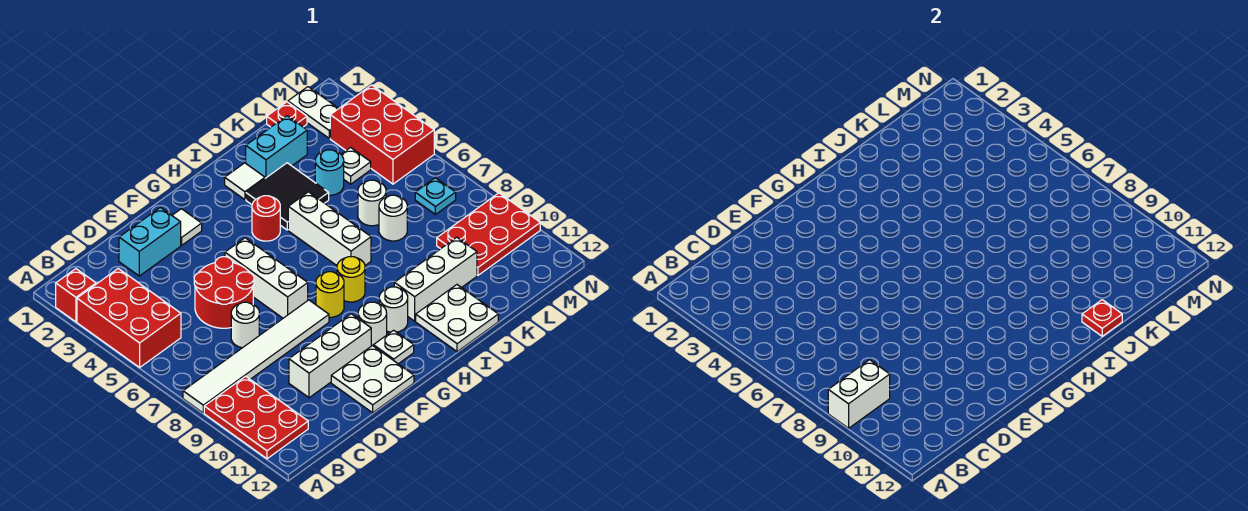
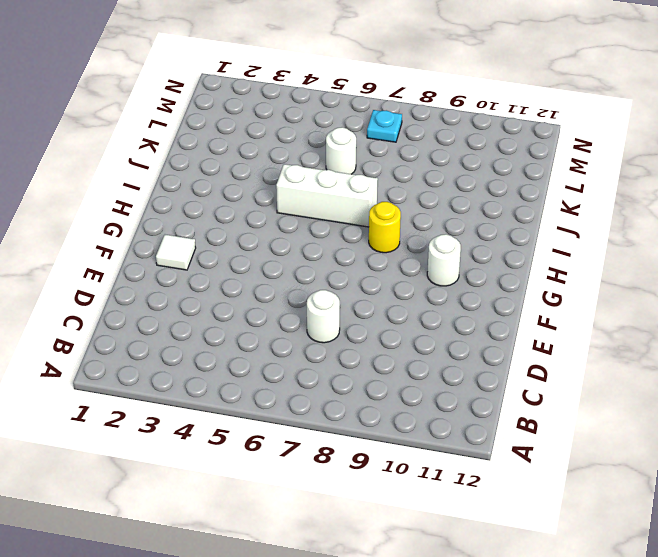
none -> red brick A2 level 1
none -> red brick A3:B5 level 1
none -> white tile A8:F8 level 1
none -> red plate A9:B11 level 1

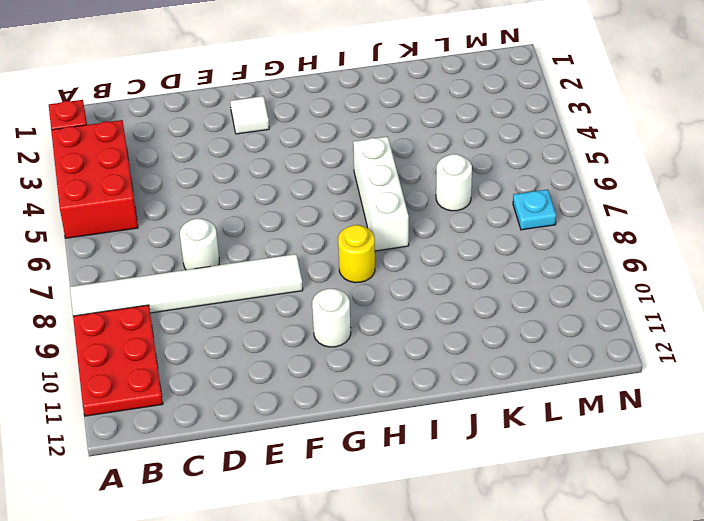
none -> cyan brick D2:E2 level 1
none -> red round brick D5:E6 level 1
none -> white brick D10:F10 level 1
none -> white plate E11:F12 level 1

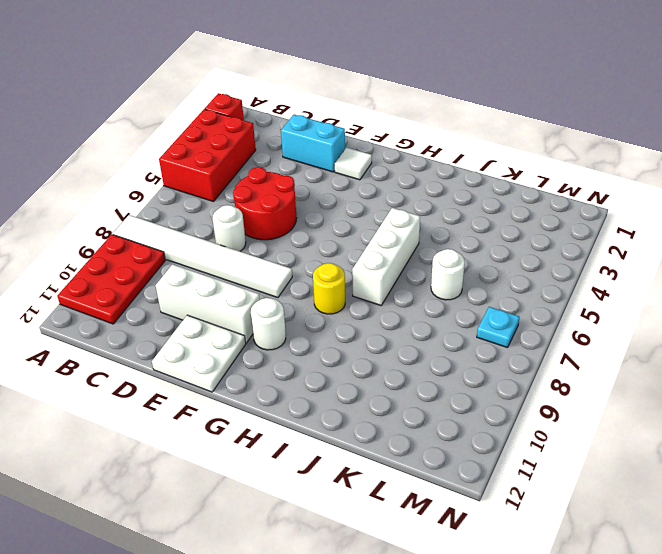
none -> white brick F5:F7 level 1
none -> yellow round brick G8 level 1
none -> white plate G11 level 1
none -> red round brick H4 level 1

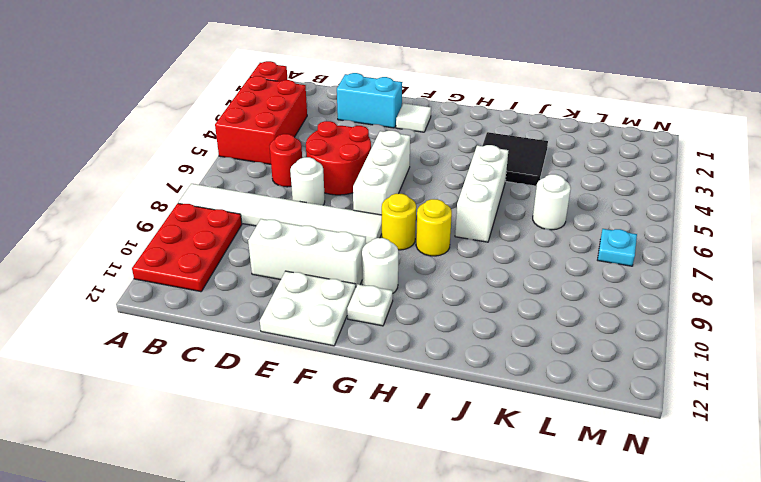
red round brick C6 level 1 -> red round brick H4 level 1
none -> white round brick H10 level 1
none -> white tile I2 level 1
none -> white brick I10:K10 level 1
none -> white plate I11:J12 level 1

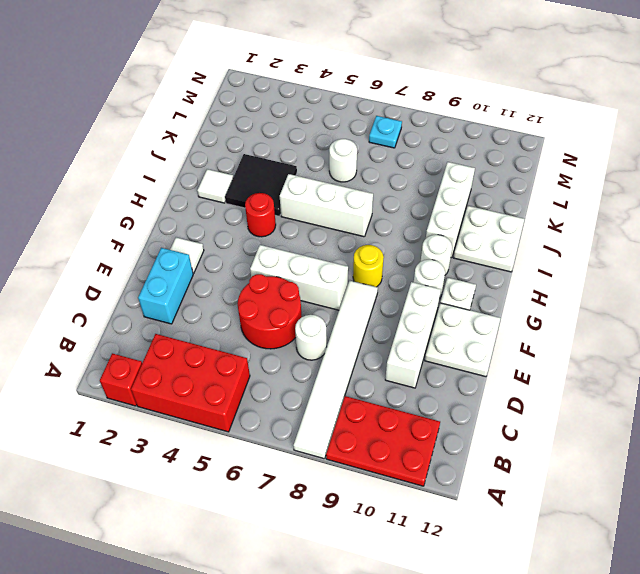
none -> yellow round brick H8 level 1
none -> cyan brick J2:K2 level 1
none -> cyan round brick K4 level 1
none -> white round brick K7 level 1

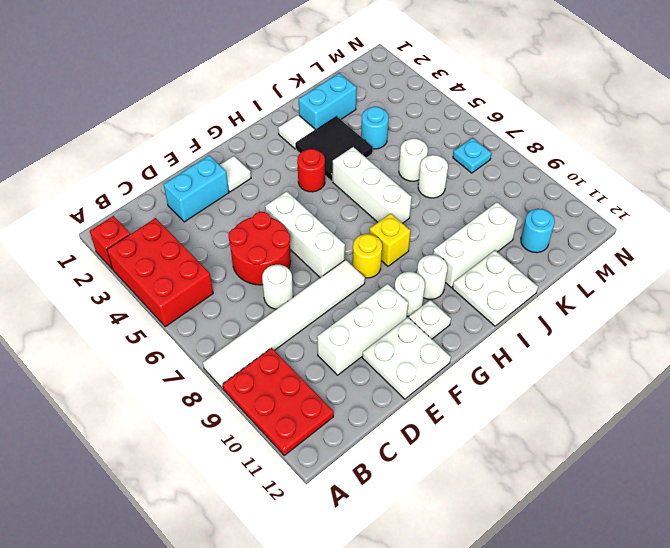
yellow brick H8 level 1 -> yellow round brick H8 level 1
cyan round brick L11 level 1 -> none
none -> red plate L1 level 1
none -> white plate L4 level 1
none -> red plate L9:N10 level 1
none -> white plate M1:M2 level 1

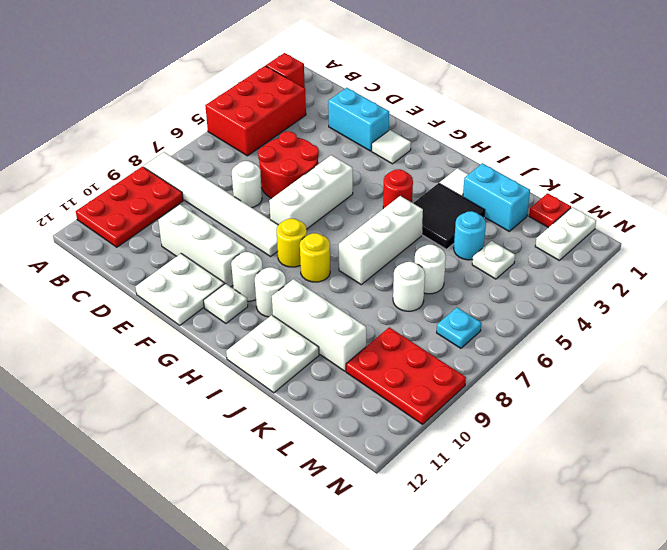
none -> red brick M3:N5 level 1
none -> white brick A9:B9 level 2
none -> red plate J12 level 2

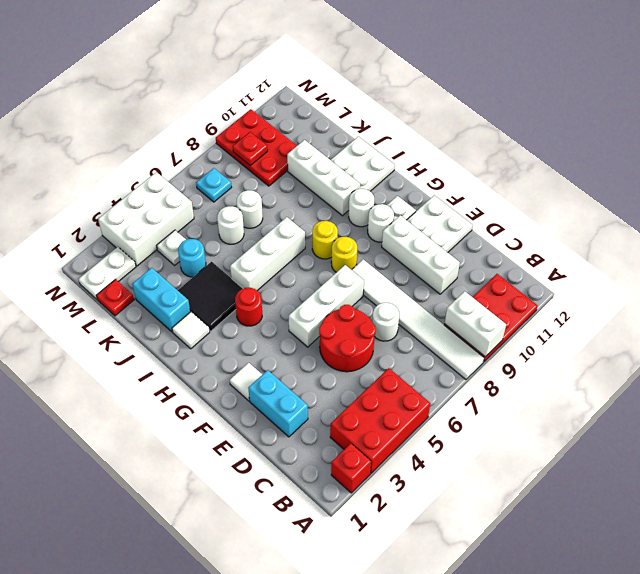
white brick M3:N5 level 1 -> red brick M3:N5 level 1
red plate M9 level 2 -> red plate J12 level 2

